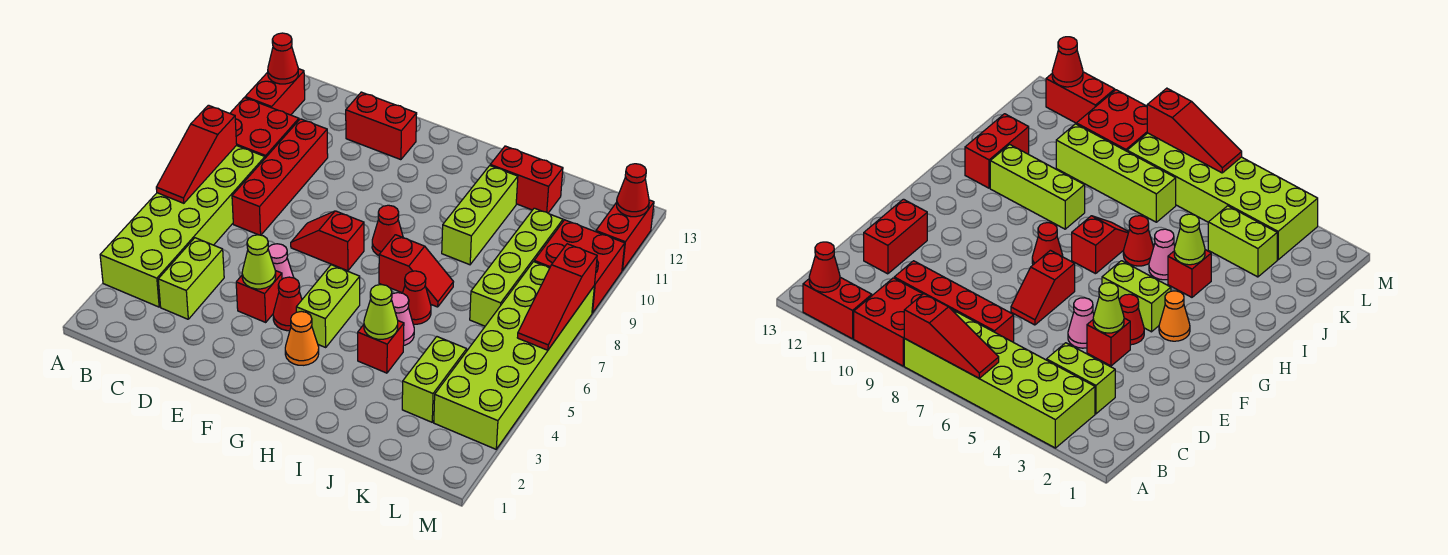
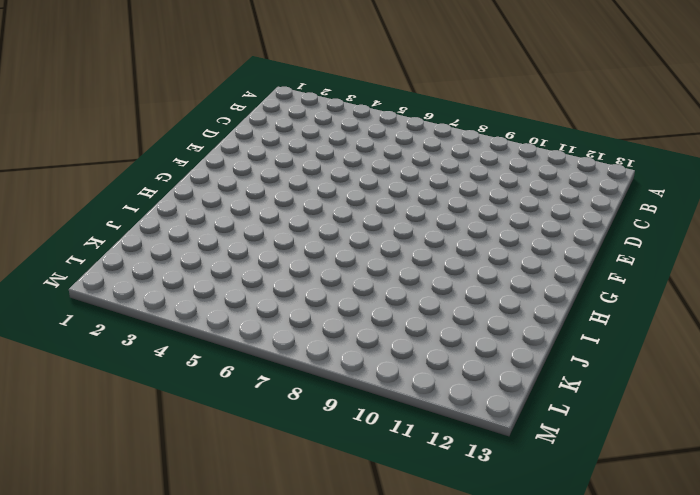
none -> lime brick A3:B8 level 1
none -> red brick A9:B10 level 1
none -> red brick A11:A12 level 1
none -> lime brick C3:C4 level 1

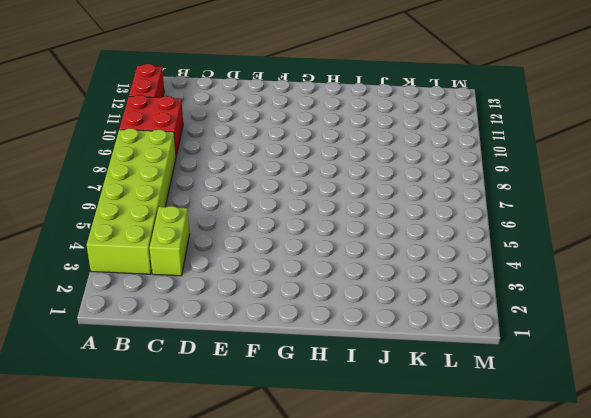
none -> red brick C7:C10 level 1
none -> red brick D12:E12 level 1
none -> red brick E4 level 1
none -> pink cone E5 level 1

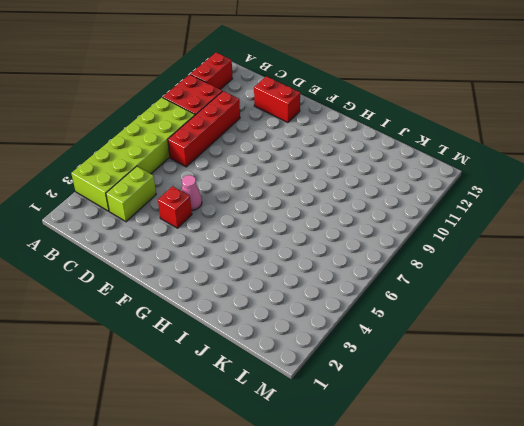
none -> red slope E7:F7 level 1 top F
none -> red cone F4 level 1
none -> orange cone G3 level 1
none -> lime brick G4:G5 level 1

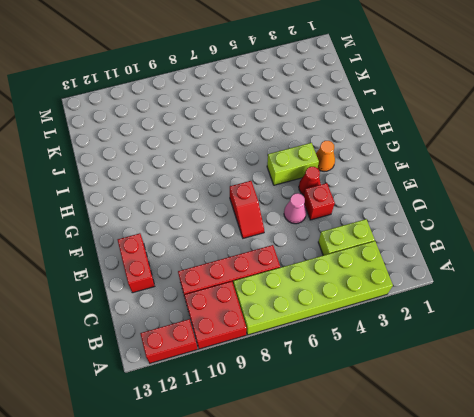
none -> red cone G8 level 1
none -> red slope H7:I7 level 1 top H
none -> red brick I4 level 1
none -> pink cone I5 level 1

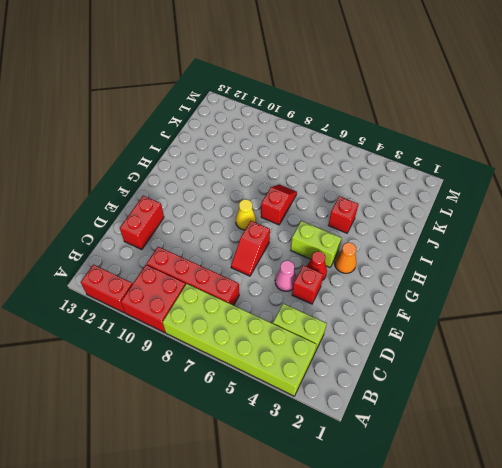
yellow cone G8 level 1 -> red cone G8 level 1
none -> pink cone I5 level 1
none -> red cone I6 level 1
none -> lime brick I9:I11 level 1
none -> red brick I12:J12 level 1

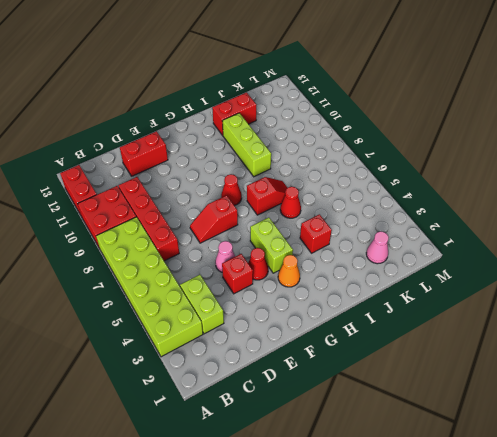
pink cone K2 level 1 -> pink cone I5 level 1
none -> lime brick K3:K4 level 1
none -> lime brick K7:K10 level 1
none -> lime brick L3:M8 level 1
none -> red brick L9:M10 level 1

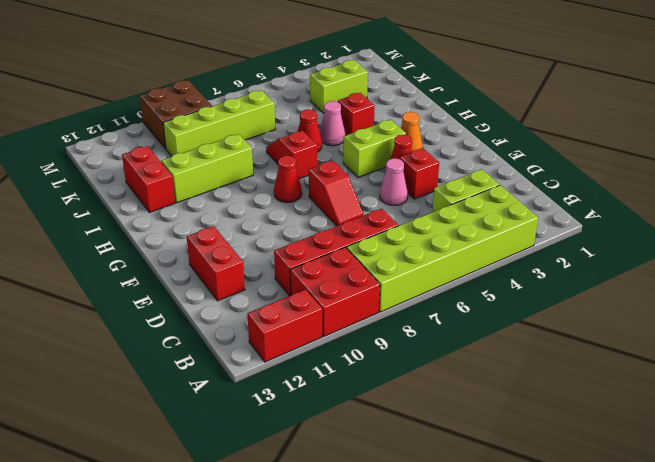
brown brick L9:M10 level 1 -> red brick L9:M10 level 1
none -> lime brick L3:M8 level 1
none -> red brick M11:M12 level 1
none -> red slope A6:A8 level 2 top 8
none -> red cone A12 level 2

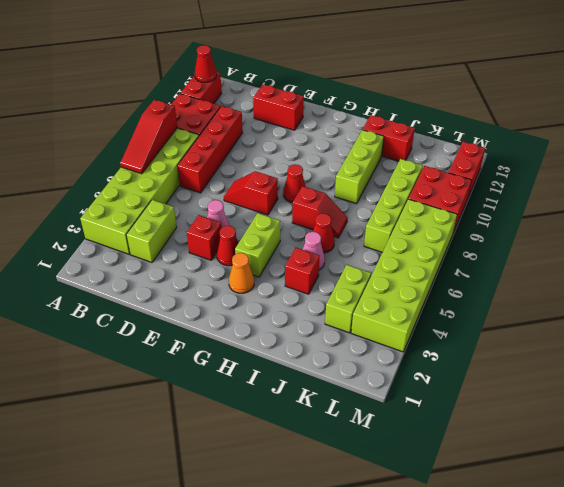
none -> lime cone E4 level 2
none -> lime cone I4 level 2
none -> red slope M6:M8 level 2 top 8
none -> red cone M12 level 2

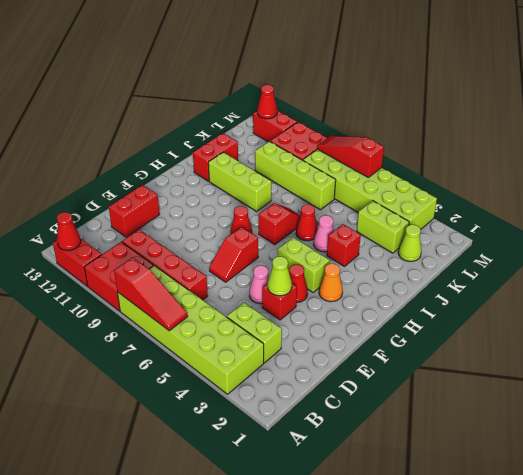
lime cone K2 level 1 -> lime cone I4 level 2
red slope M6:M8 level 2 top 6 -> red slope M6:M8 level 2 top 8

